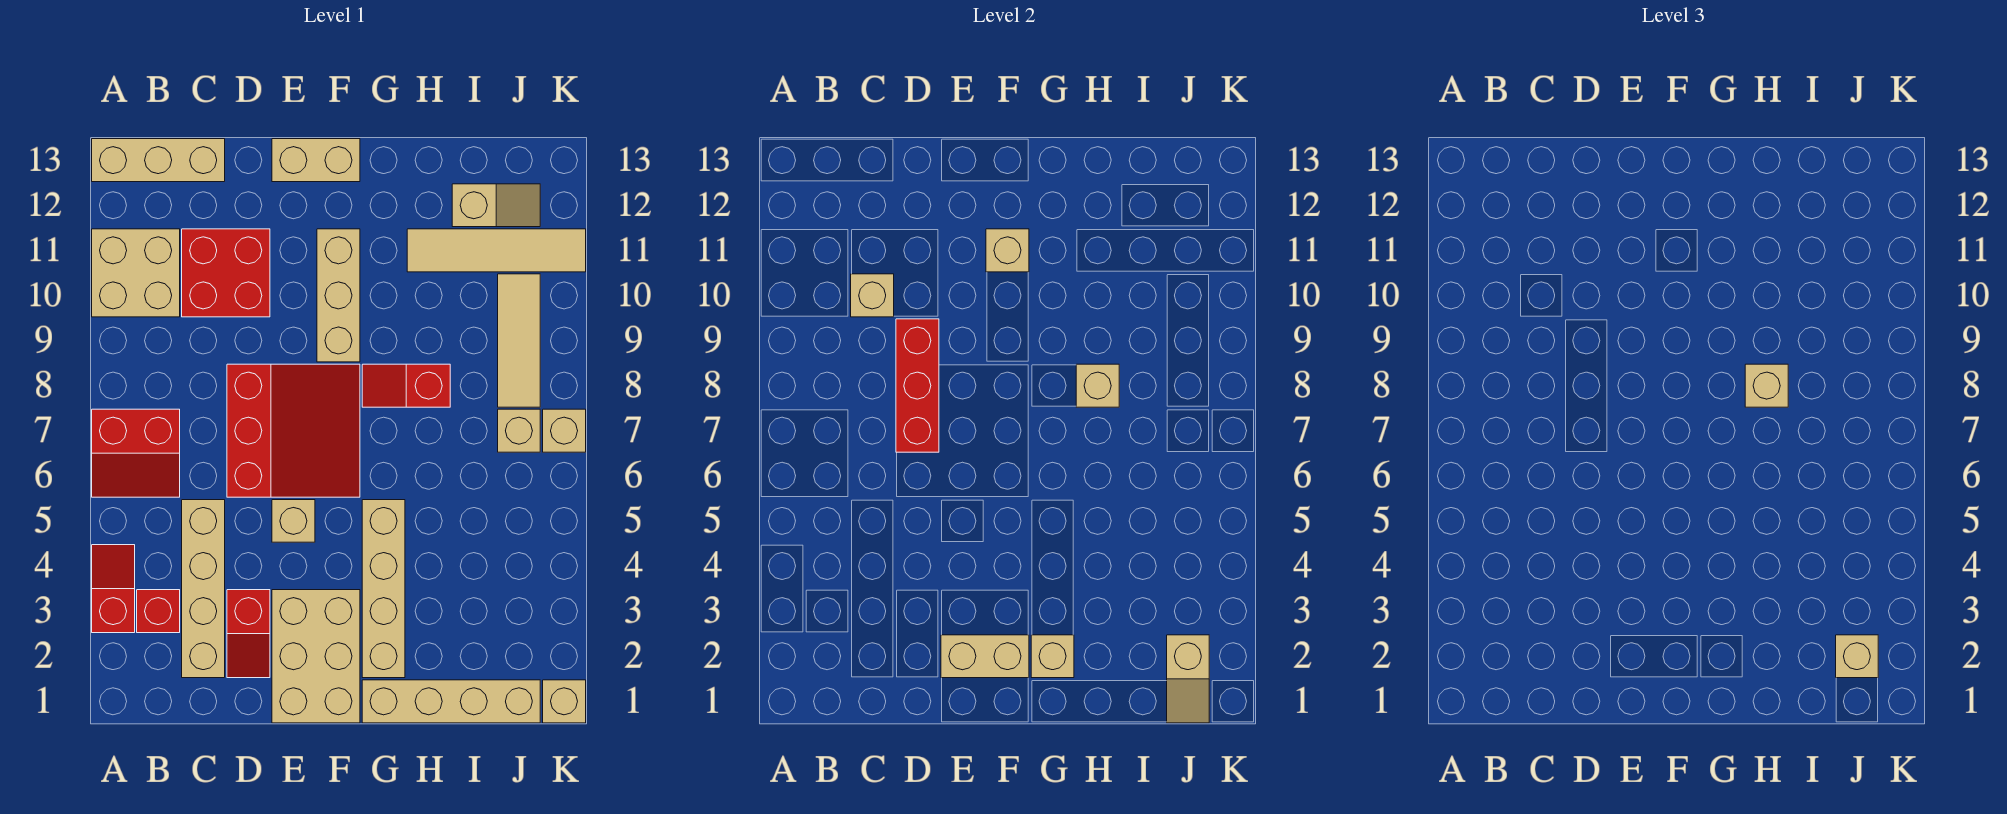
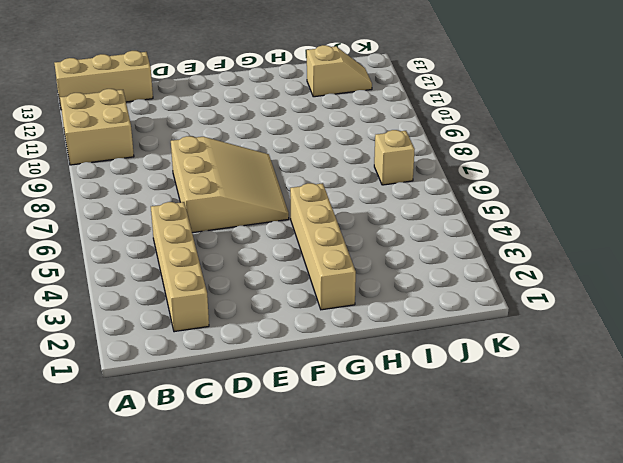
tan slope D6:F8 level 1 top D -> red slope D6:F8 level 1 top D
none -> red slope A3:A4 level 1 top 3
none -> red slope A6:B7 level 1 top 7
none -> red brick B3 level 1
none -> red brick C10:D11 level 1

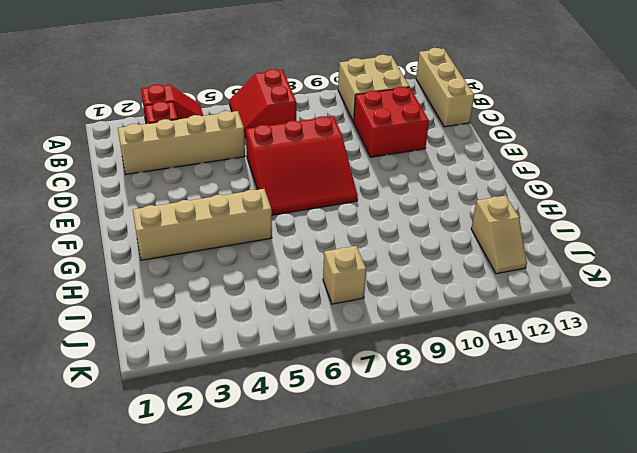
none -> red slope D2:D3 level 1 top 3
none -> tan brick E1:F3 level 1
none -> tan brick E5 level 1
none -> tan brick E13:F13 level 1

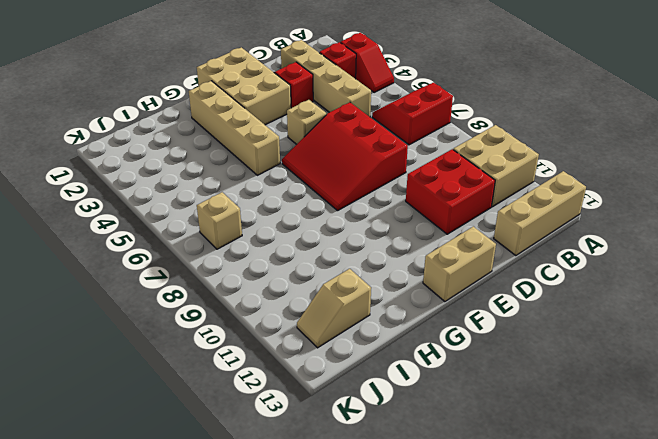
none -> tan brick F9:F11 level 1
none -> tan brick G1:J1 level 1
none -> red slope G8:H8 level 1 top H
none -> tan tile H11:K11 level 1

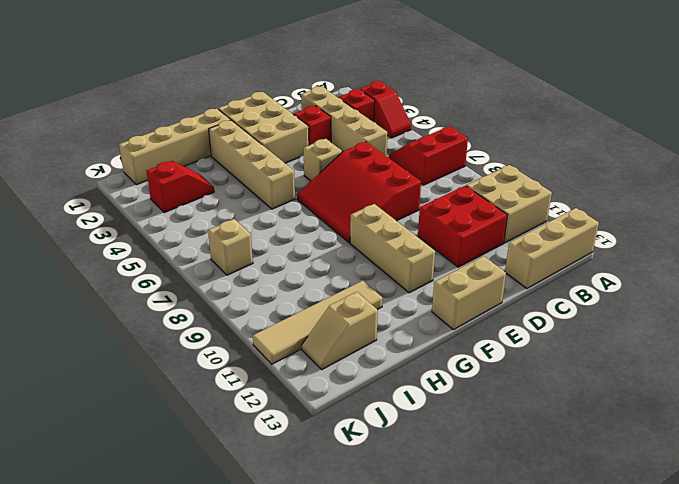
red slope I3:J3 level 1 top J -> red slope G8:H8 level 1 top H
none -> tan tile J8:J10 level 1
none -> tan brick K1 level 1
none -> tan brick K7 level 1
none -> tan brick C10 level 2

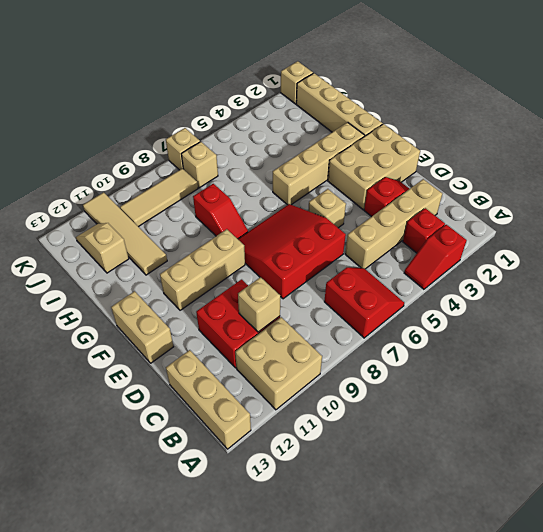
none -> red brick D7:D9 level 2
none -> tan brick E2:F2 level 2
none -> tan brick F11 level 2
none -> tan brick G2 level 2

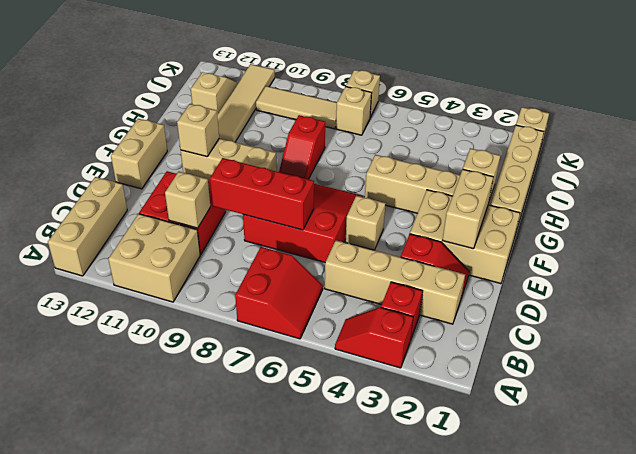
none -> tan brick H8 level 2
none -> tan slope J1:J2 level 2 top 2
none -> tan brick H8 level 3
none -> tan brick J2 level 3

